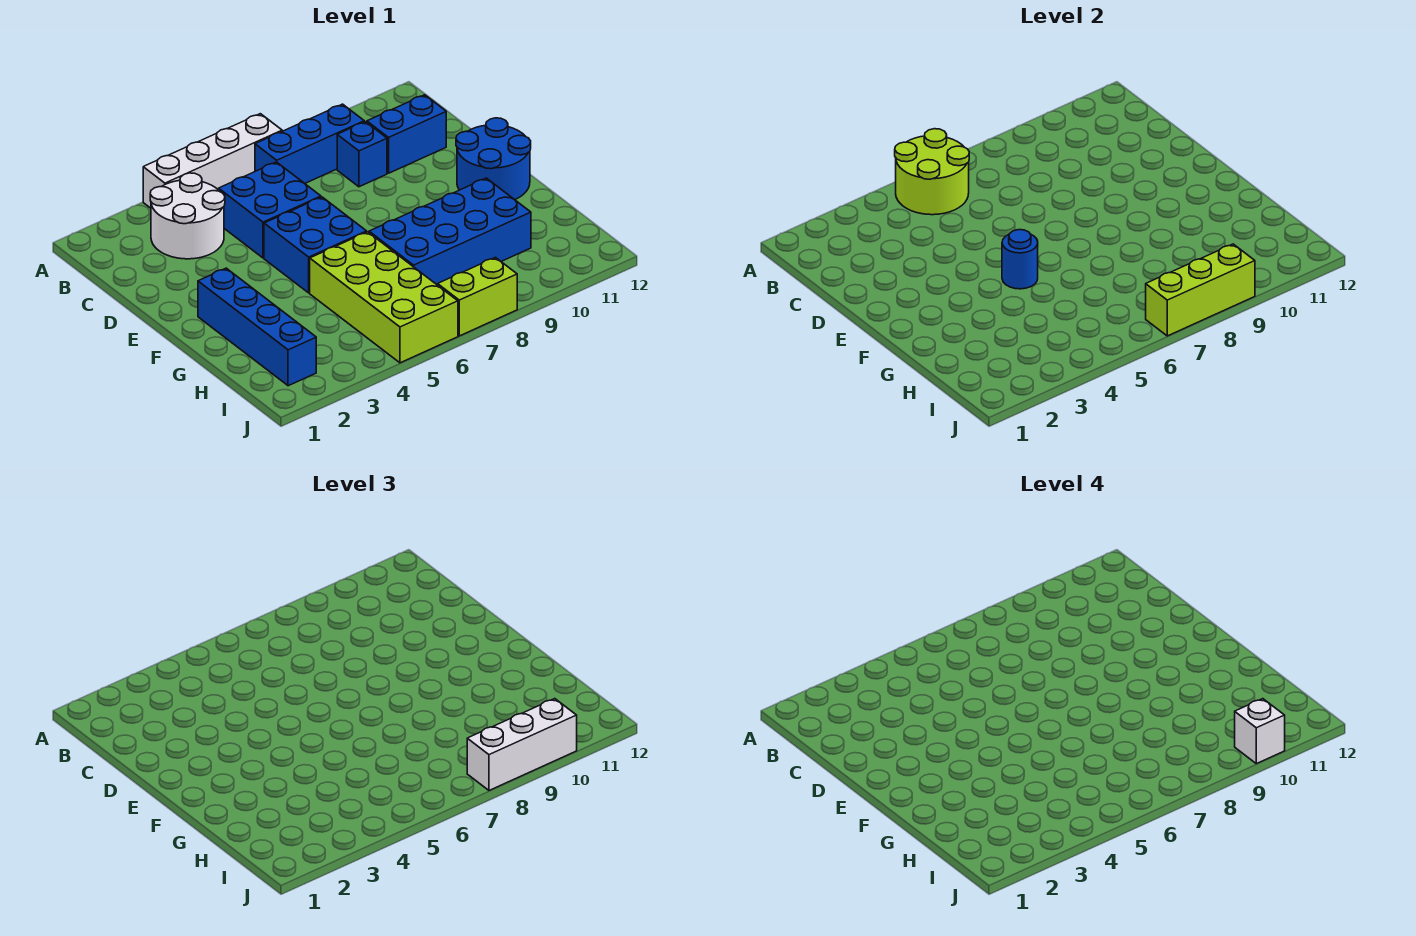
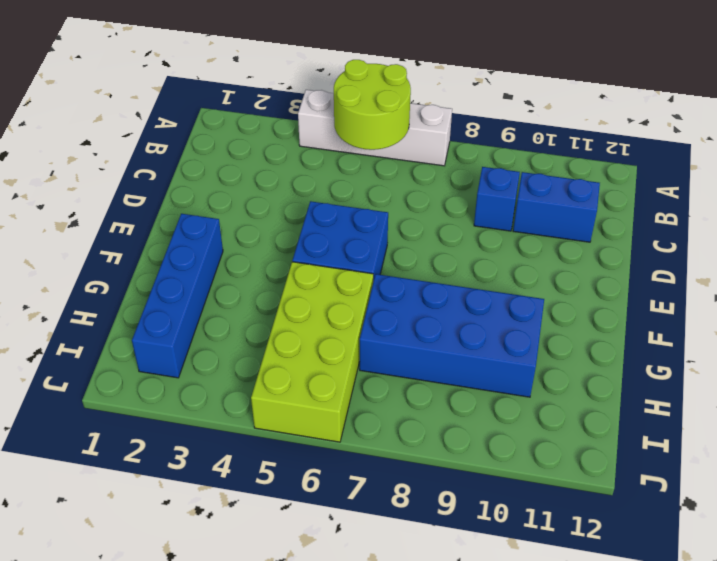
none -> white round brick B3:C4 level 1
none -> blue brick B7:B9 level 1
none -> blue brick C5:D6 level 1

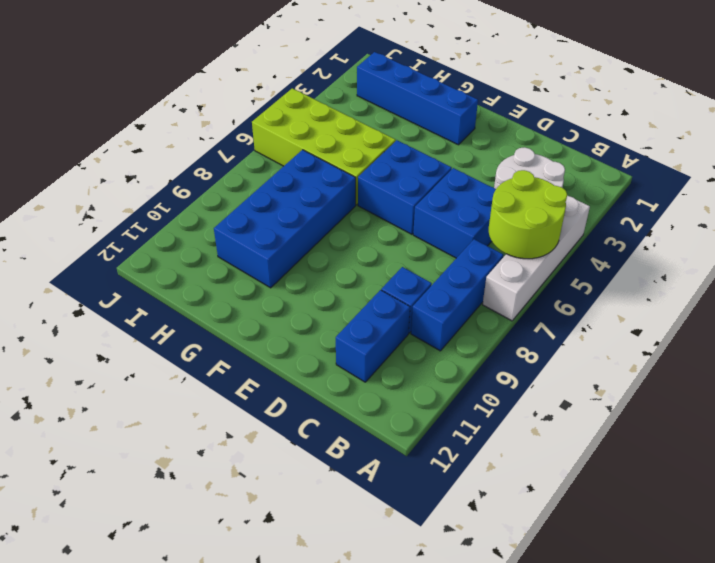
none -> blue round brick E11:F12 level 1
none -> lime brick J7:J8 level 1
none -> blue round brick F5 level 2

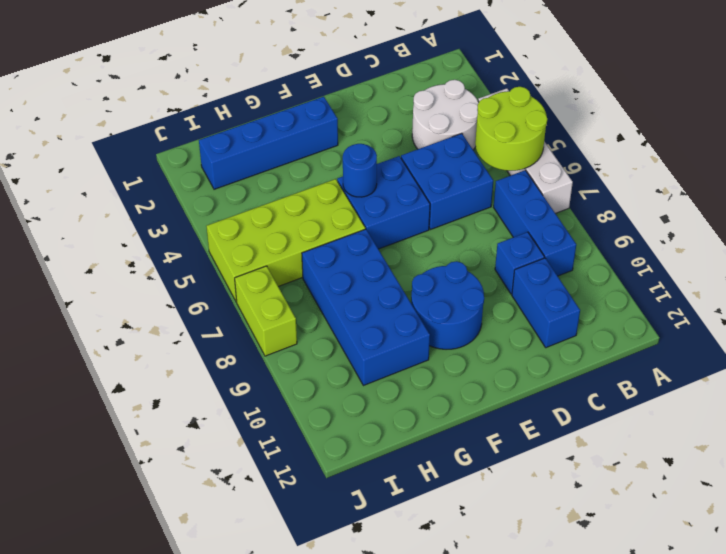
blue round brick E9:F10 level 1 -> blue round brick E11:F12 level 1
none -> lime brick J7:J9 level 2
none -> white brick J8:J10 level 3
none -> white brick J10 level 4

